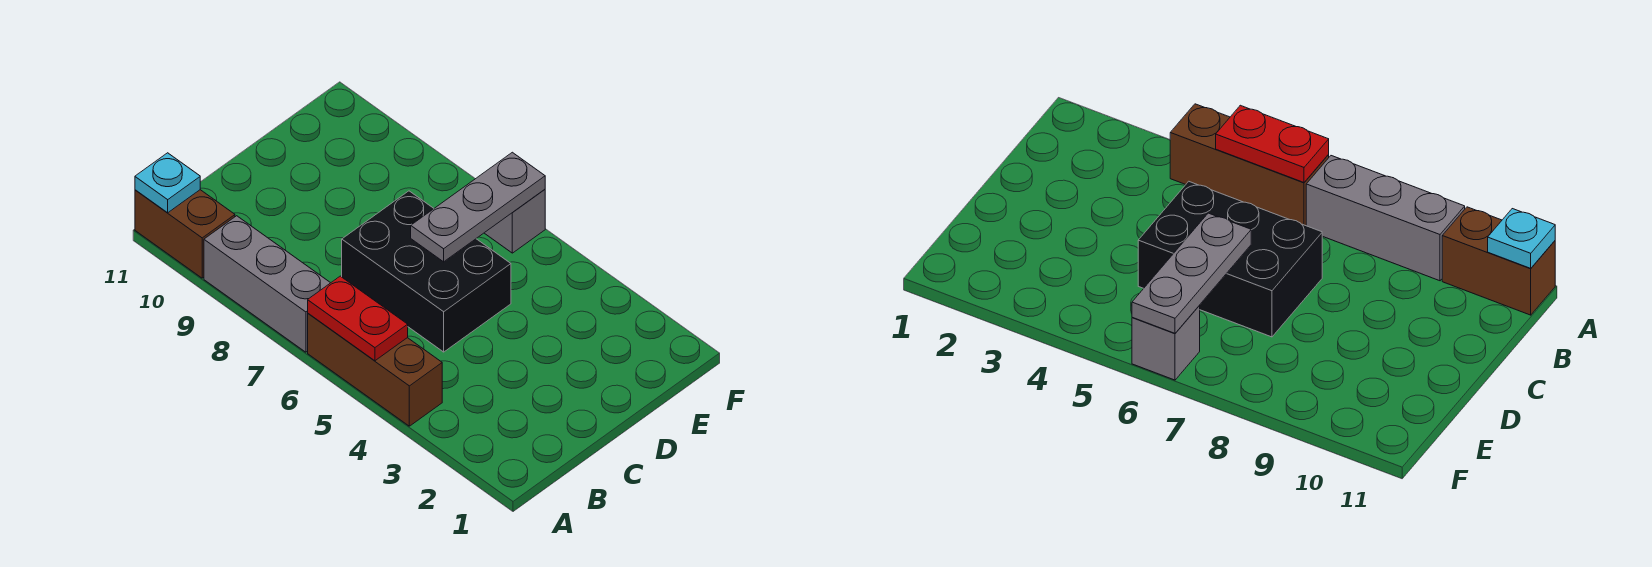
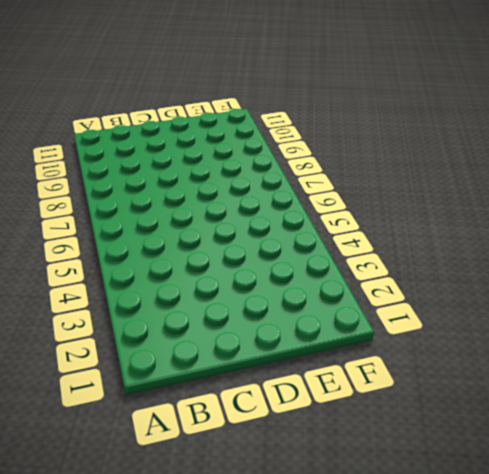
none -> brown brick A4:A6 level 1
none -> grey brick A7:A9 level 1

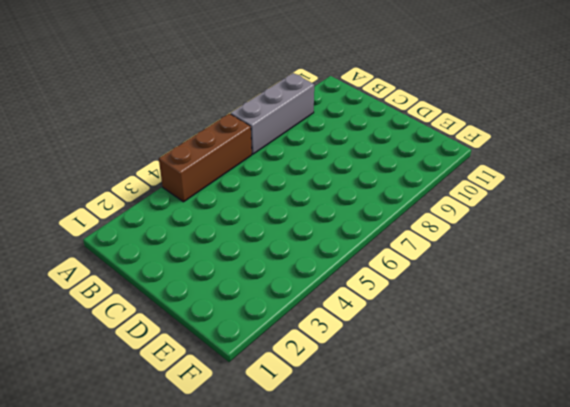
none -> brown brick A10:A11 level 1
none -> black brick C5:D7 level 1

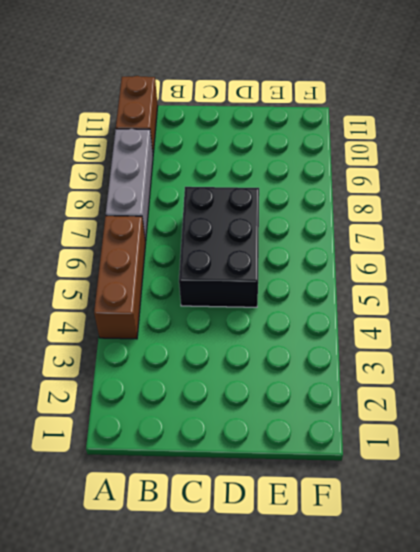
none -> grey brick F6 level 1
none -> red plate A5:A6 level 2

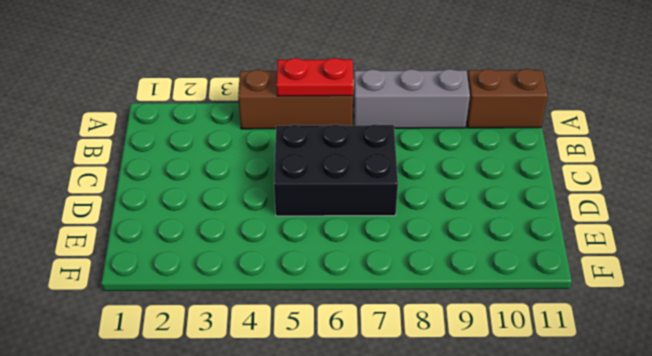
none -> grey brick F6 level 1
none -> cyan plate A11 level 2

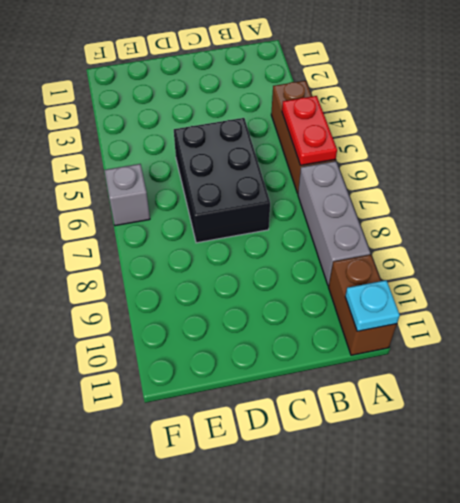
none -> grey plate D6:F6 level 2

